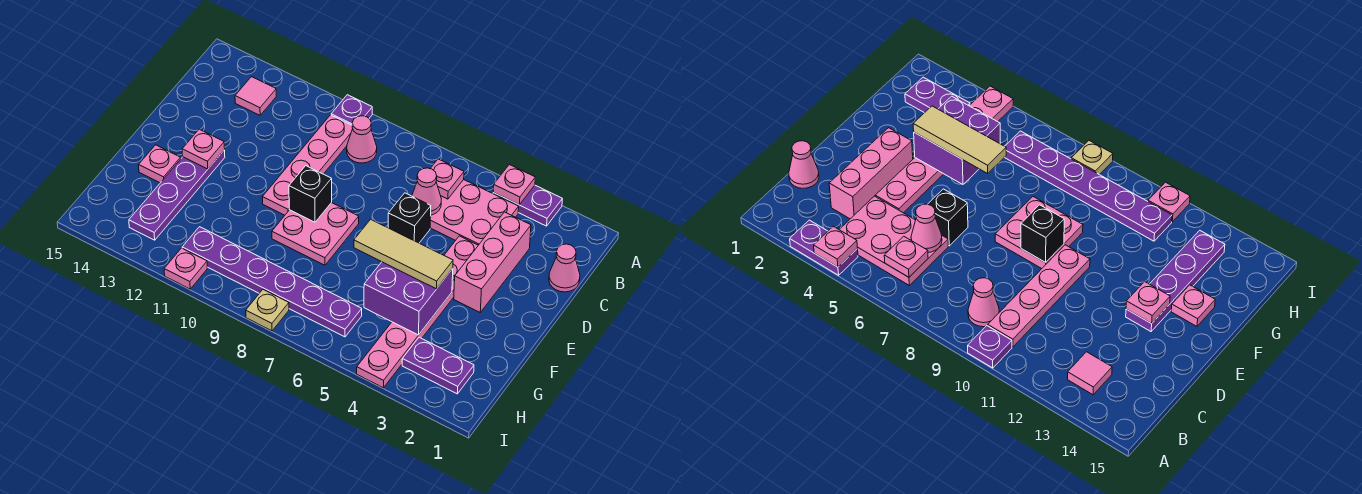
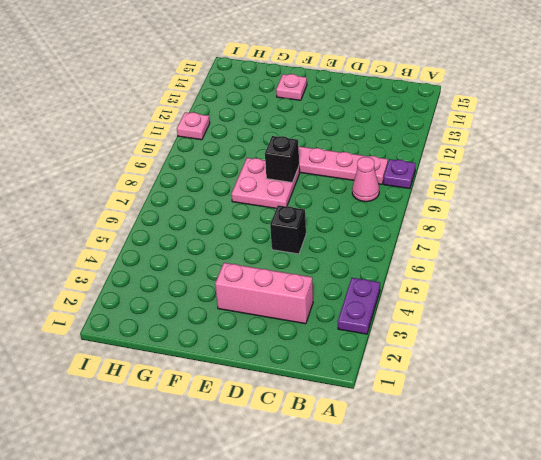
none -> pink plate B4:C6 level 1
none -> pink tile B13 level 1
none -> pink cone C1 level 1

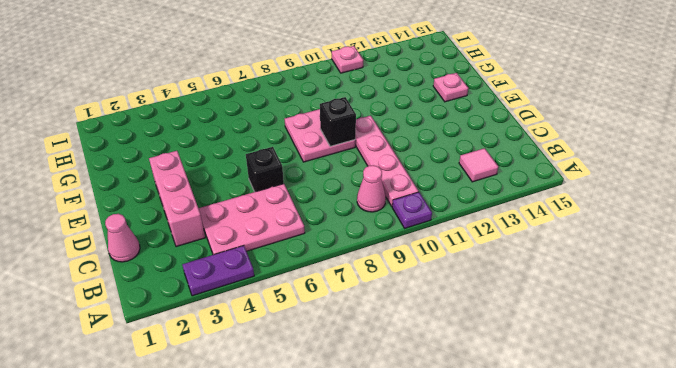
none -> pink plate D4:I4 level 1
none -> purple plate E13:H13 level 1
none -> purple plate H2:H3 level 1

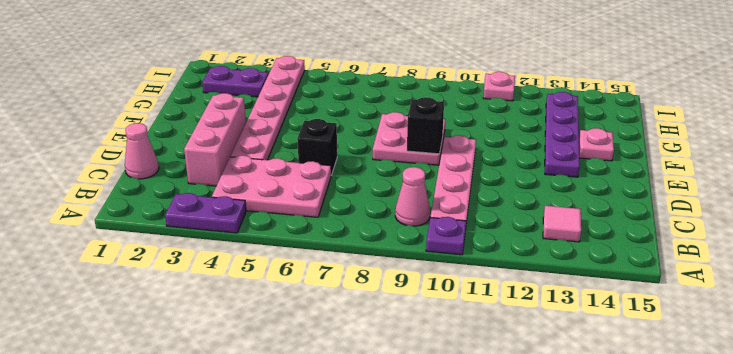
none -> purple plate H6:H11 level 1
none -> tan plate I8 level 1
none -> pink plate A4 level 2

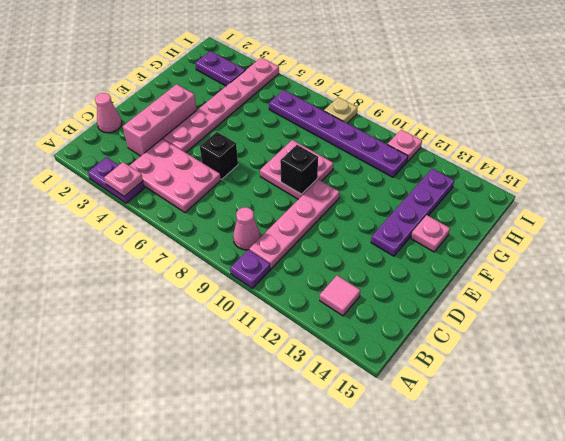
none -> pink plate B6 level 2
none -> pink cone C6 level 2
none -> pink plate E13 level 2

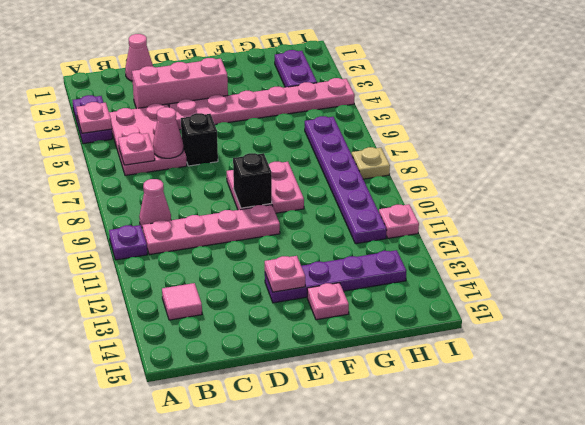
none -> purple brick F4:G5 level 2
none -> tan tile F4:F6 level 3

